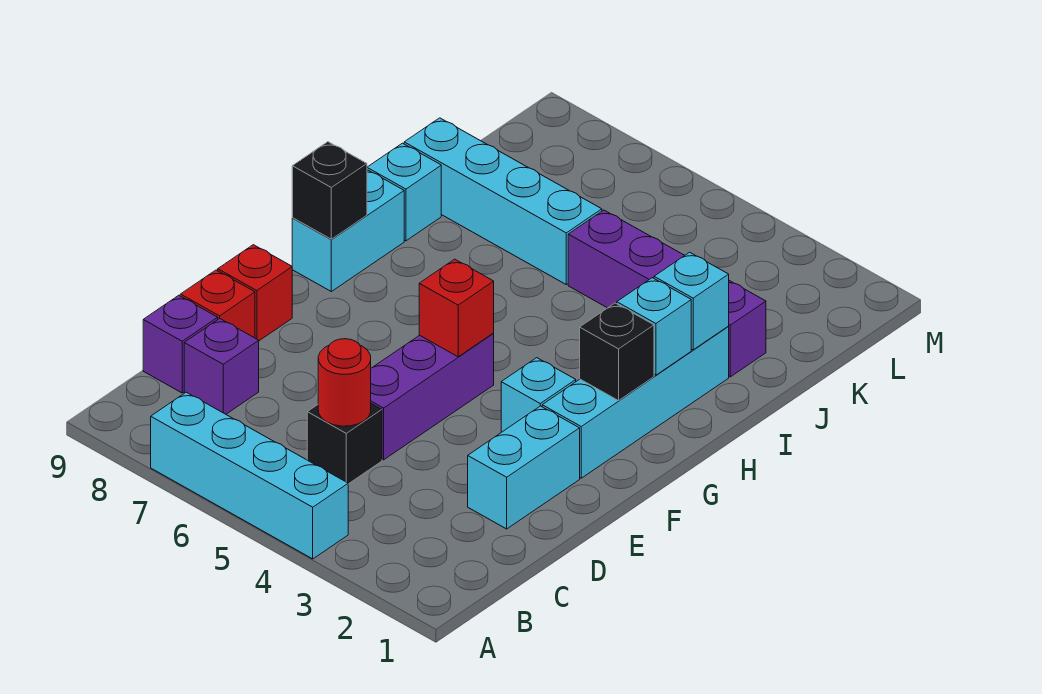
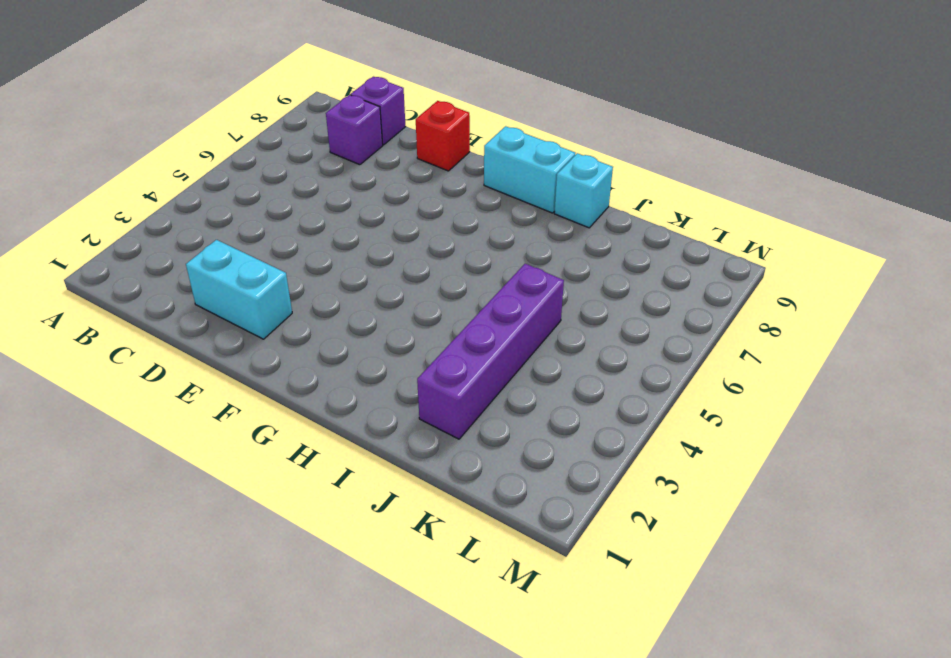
none -> cyan brick A4:A7 level 1
none -> black brick C5 level 1
none -> purple brick D5:F5 level 1

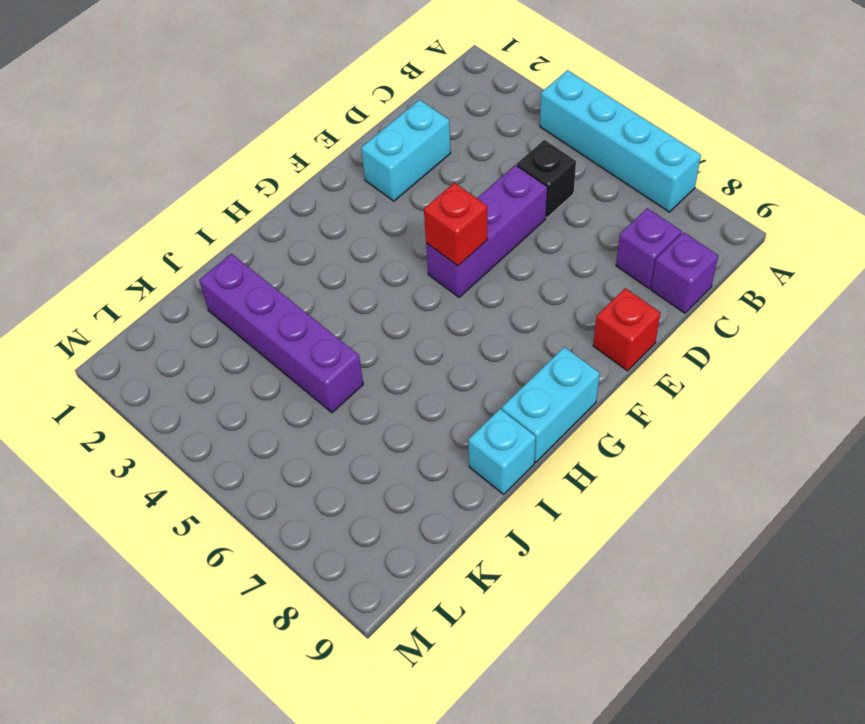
none -> red brick D9 level 1
none -> cyan brick F2:I2 level 1
none -> cyan brick F3 level 1

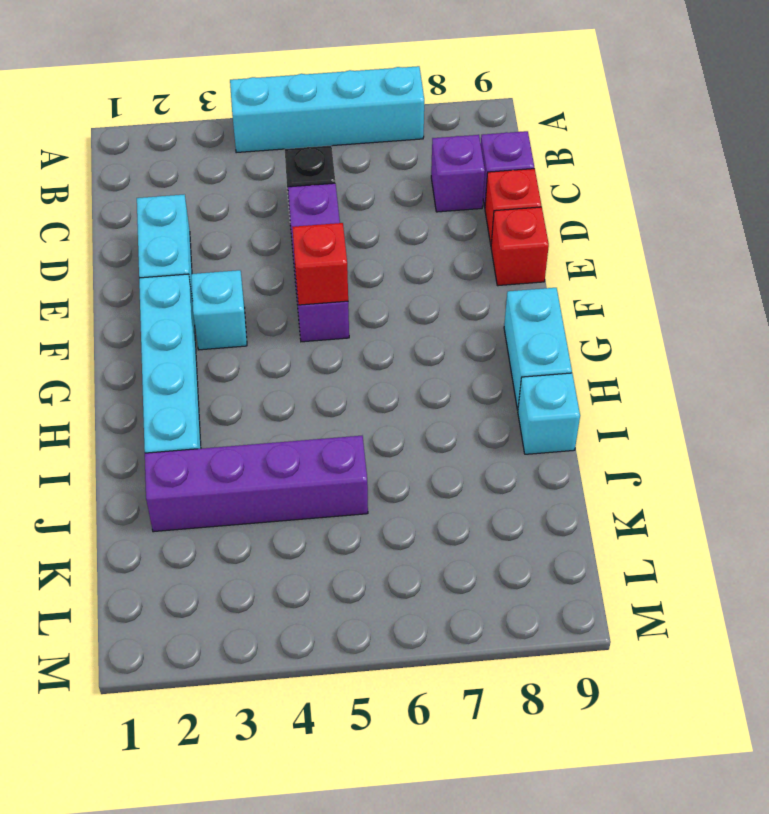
none -> cyan brick J6:J9 level 1
none -> red round brick C5 level 2
none -> black brick G2 level 2

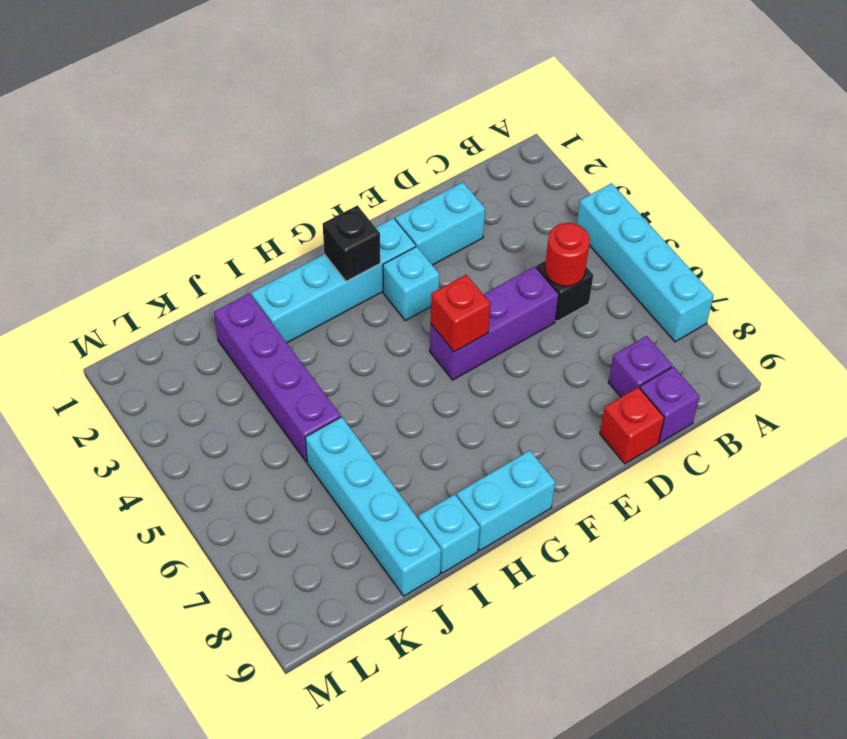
none -> red brick E9 level 1
none -> black brick G9 level 2
none -> cyan brick H2 level 2

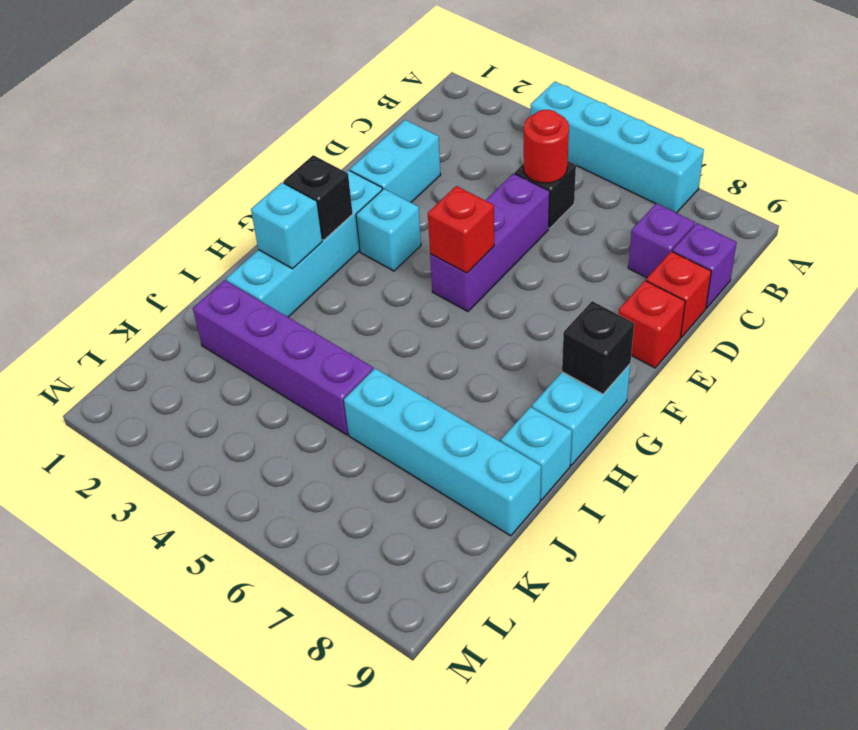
none -> cyan brick I2 level 2

